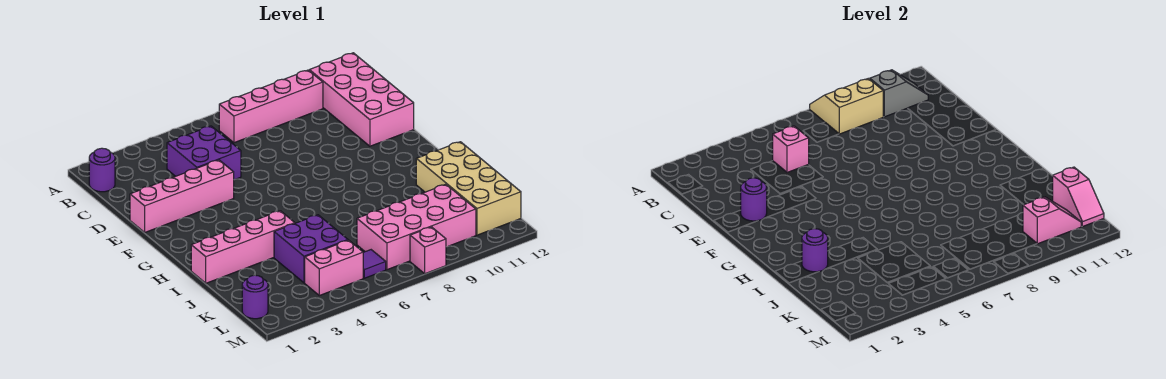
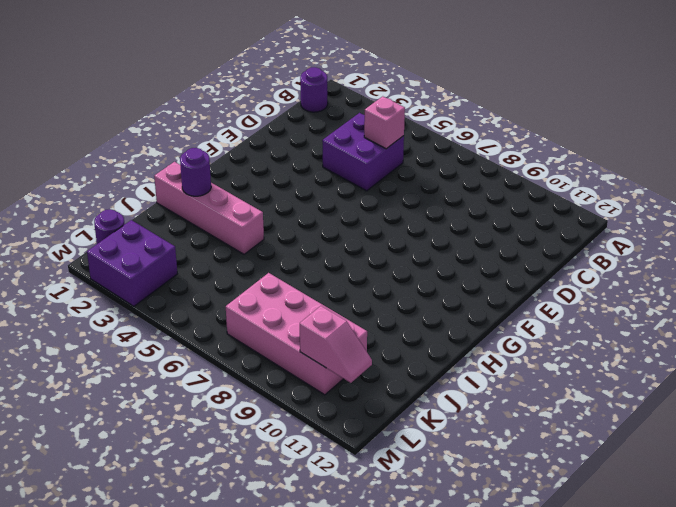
purple brick L2:M3 level 1 -> purple brick J4:K5 level 1
none -> pink brick B7:B10 level 1
none -> pink brick B11:E12 level 1
none -> pink brick E1:E4 level 1

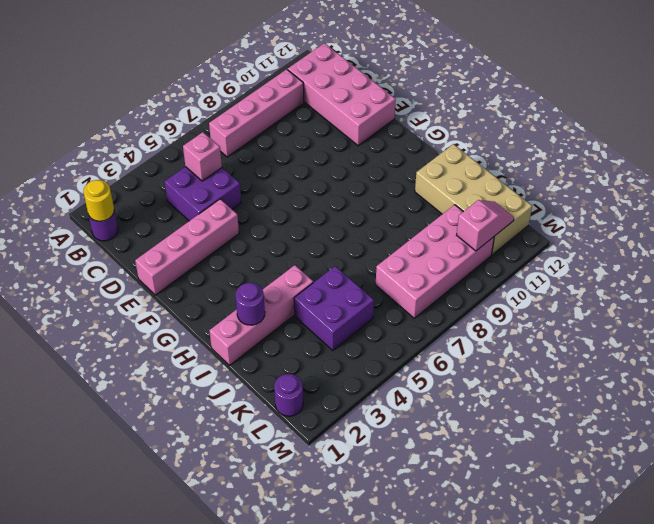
yellow round brick B1 level 2 -> none
none -> pink brick L4:L5 level 1
none -> purple tile L6 level 1
none -> pink brick M8 level 1

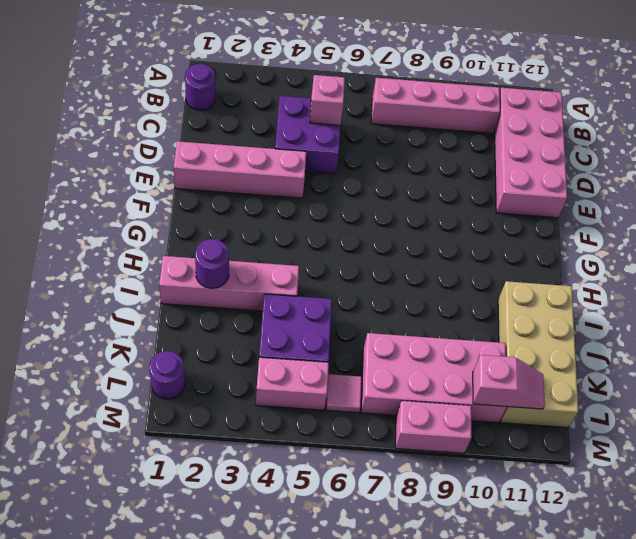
pink tile L6 level 1 -> purple tile L6 level 1
pink brick M8:M9 level 1 -> pink brick M8 level 1
none -> tan slope A8:B9 level 2 top B
none -> grey slope B10:B11 level 2 top 10
none -> purple round brick E2 level 2

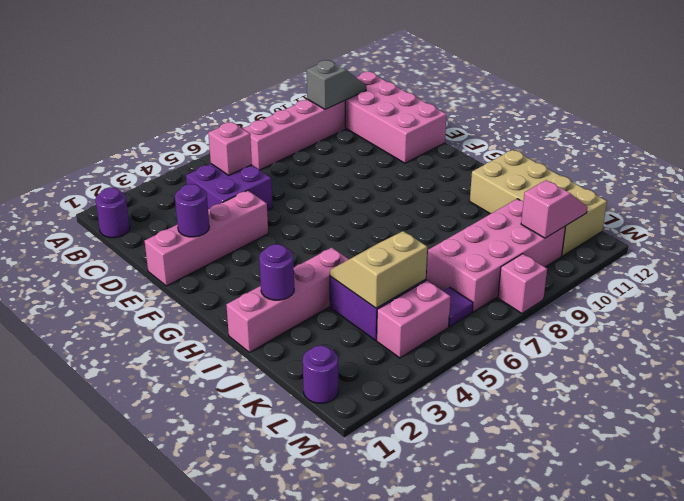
tan slope J4:K5 level 2 top K -> tan slope A8:B9 level 2 top B
none -> pink slope K12:L12 level 2 top K

